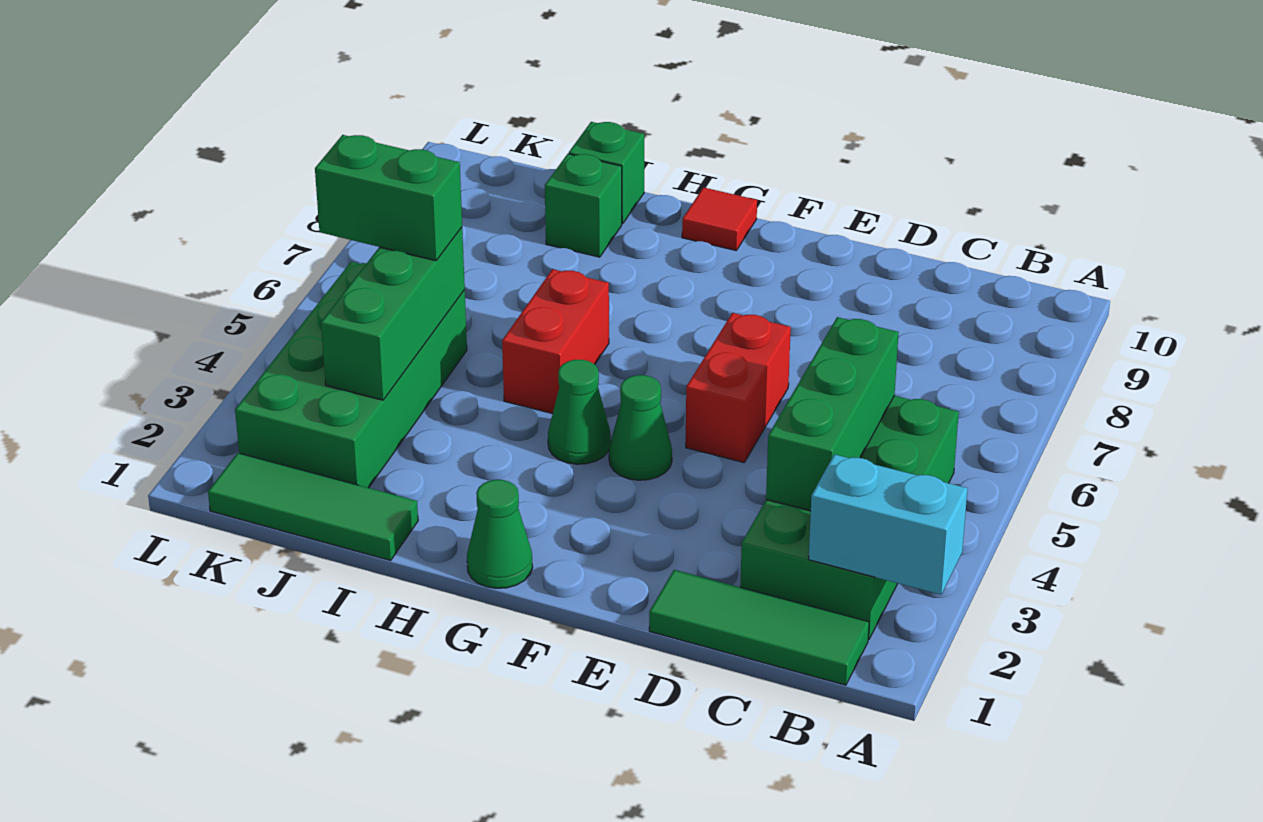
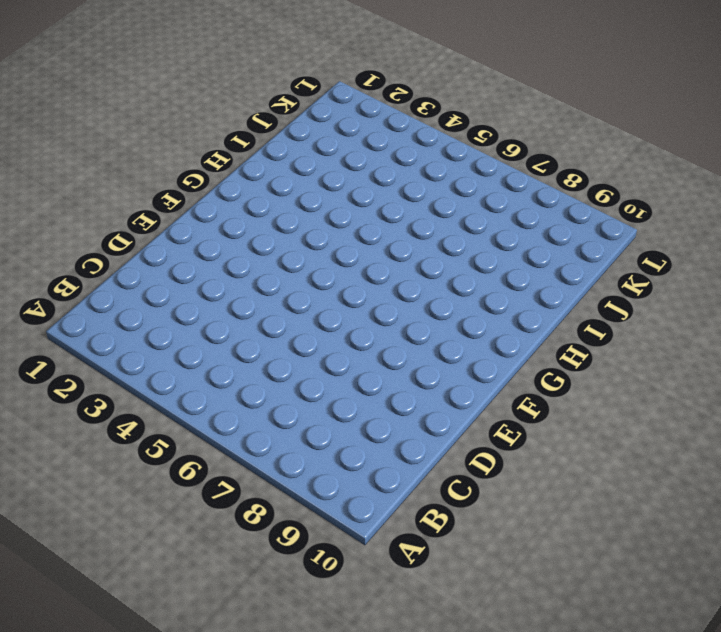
none -> green tile B1:D1 level 1
none -> green brick B2:C5 level 1
none -> red brick E5:E6 level 1

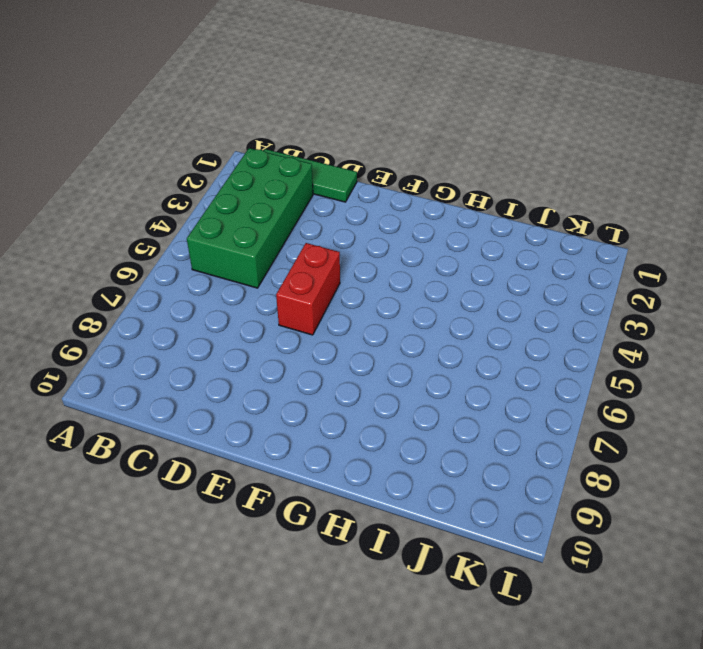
none -> green cone F4 level 1
none -> green cone G1 level 1
none -> green cone G4 level 1

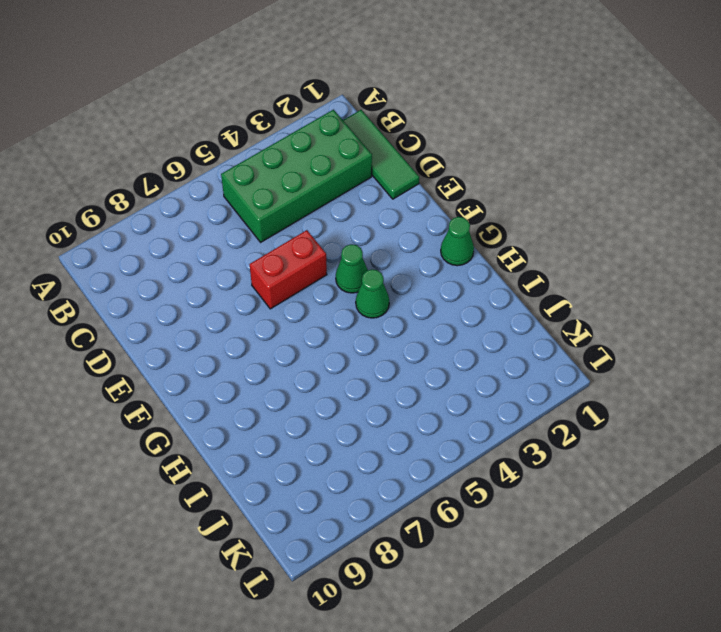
none -> red tile G10 level 1
none -> red brick H5:H6 level 1
none -> green tile I1:K1 level 1

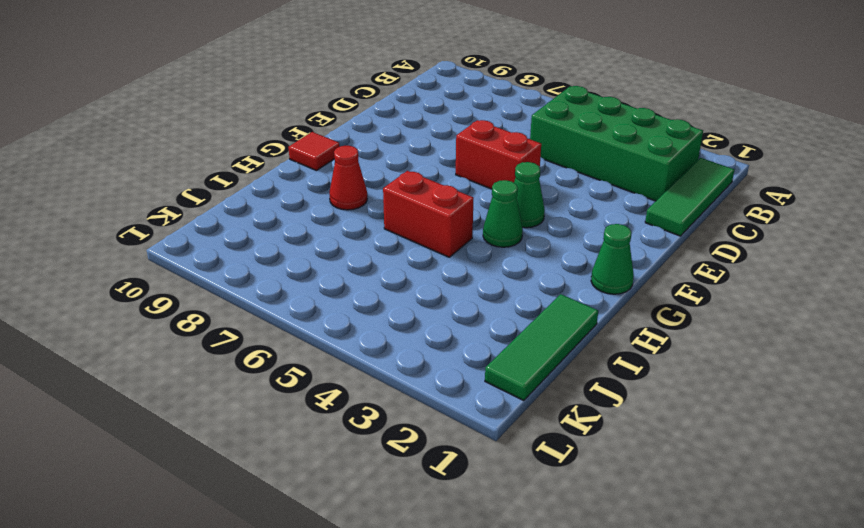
red cone H8 level 1 -> none
none -> green brick I9 level 1
none -> green brick I10 level 1
none -> green brick J2:K5 level 1

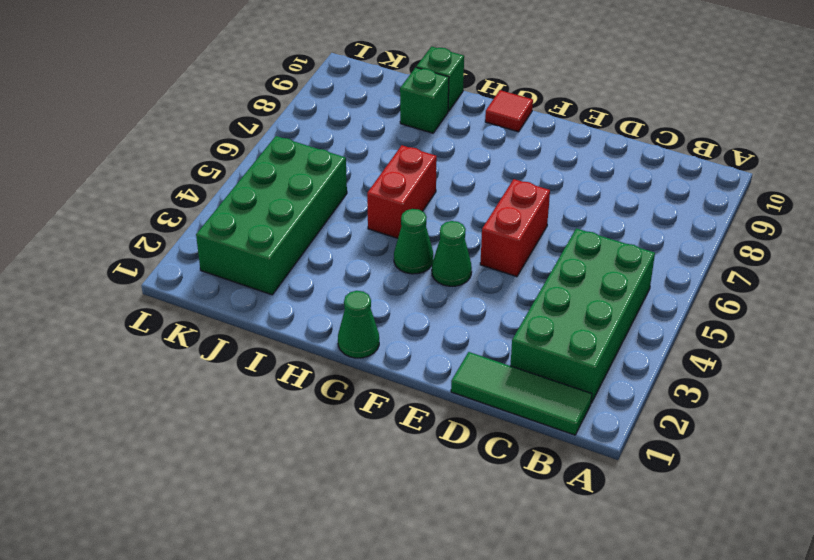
none -> green tile I1:K1 level 1
none -> cyan brick A2:B2 level 2
none -> green brick C3:C5 level 2

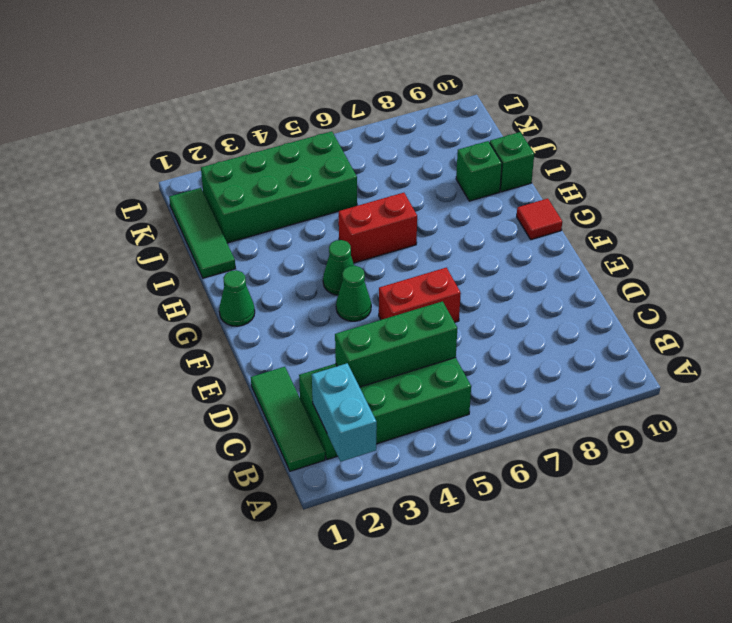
none -> green brick J3:J5 level 2
none -> green brick J5:K5 level 3

